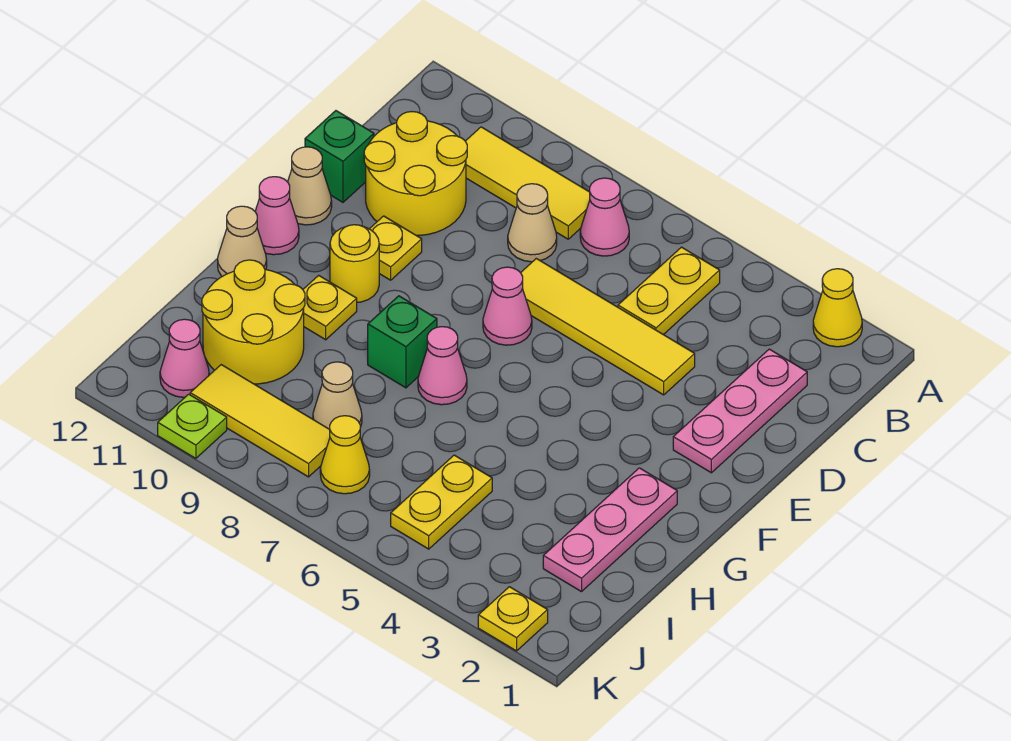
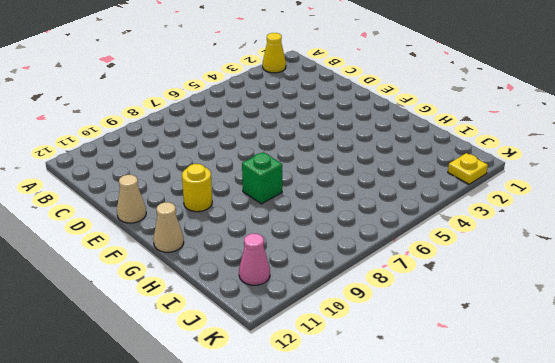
none -> yellow plate B5:C5 level 1
none -> pink cone B7 level 1
none -> yellow tile B8:B10 level 1

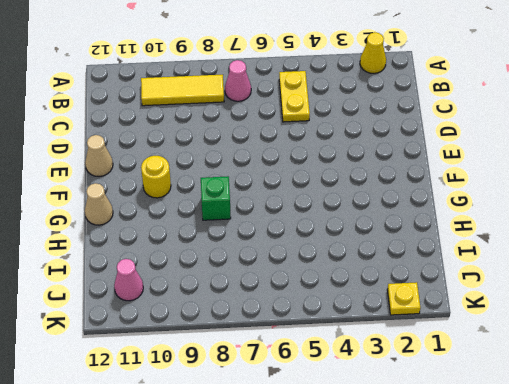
none -> pink plate C2:E2 level 1
none -> tan cone C8 level 1
none -> yellow round brick C10:D11 level 1

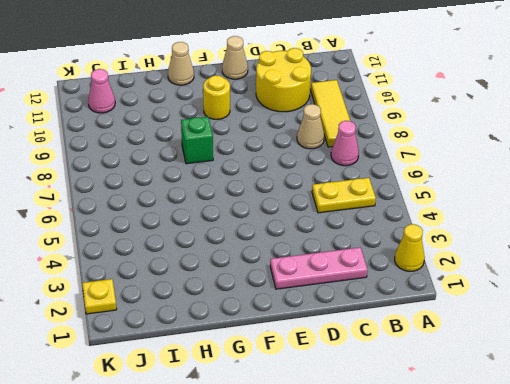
none -> yellow tile D4:D7 level 1
none -> green brick D12 level 1
none -> pink cone E7 level 1

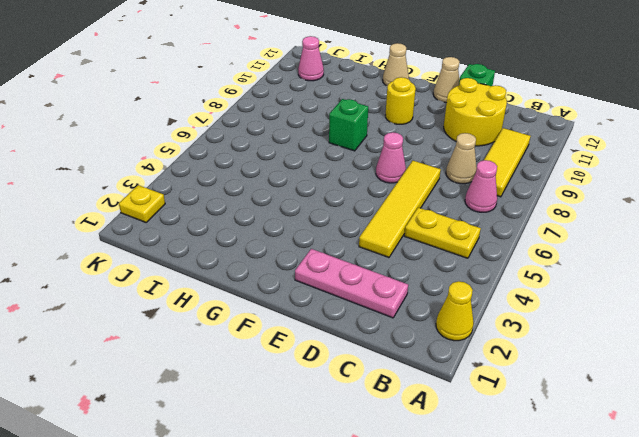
none -> yellow plate E10 level 1
none -> pink cone F12 level 1
none -> pink plate G2:I2 level 1

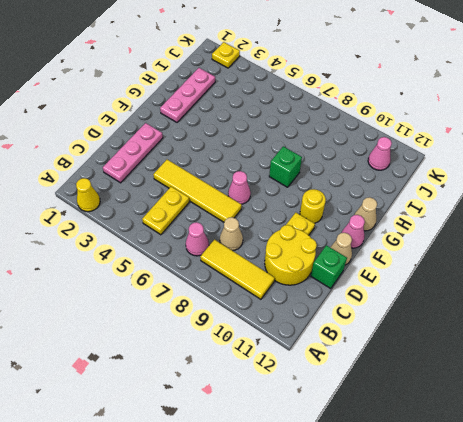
none -> pink cone G7 level 1
none -> yellow plate G10 level 1
none -> yellow round brick H10:I11 level 1

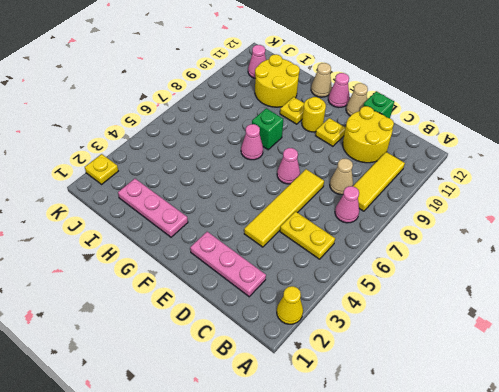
none -> yellow plate I5:J5 level 1
none -> tan cone I8 level 1
none -> yellow cone J7 level 1

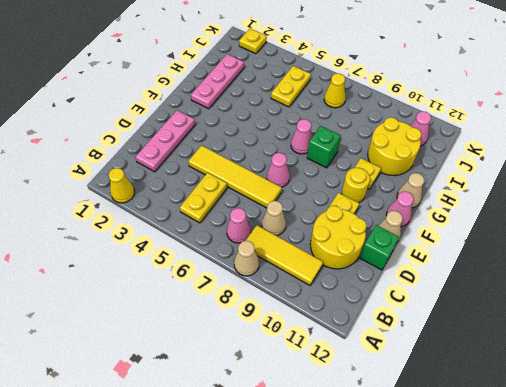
tan cone A8 level 1 -> tan cone I8 level 1
none -> yellow tile J8:J10 level 1
none -> lime plate K10 level 1

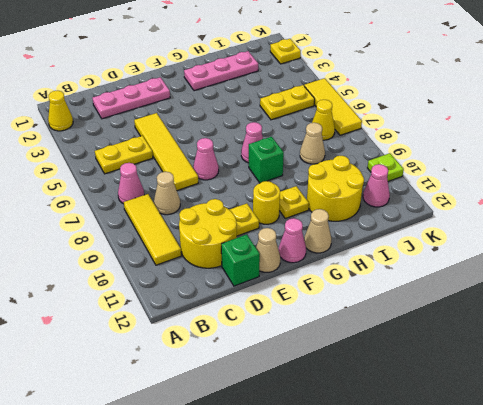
yellow tile K5:K7 level 1 -> yellow tile J8:J10 level 1

